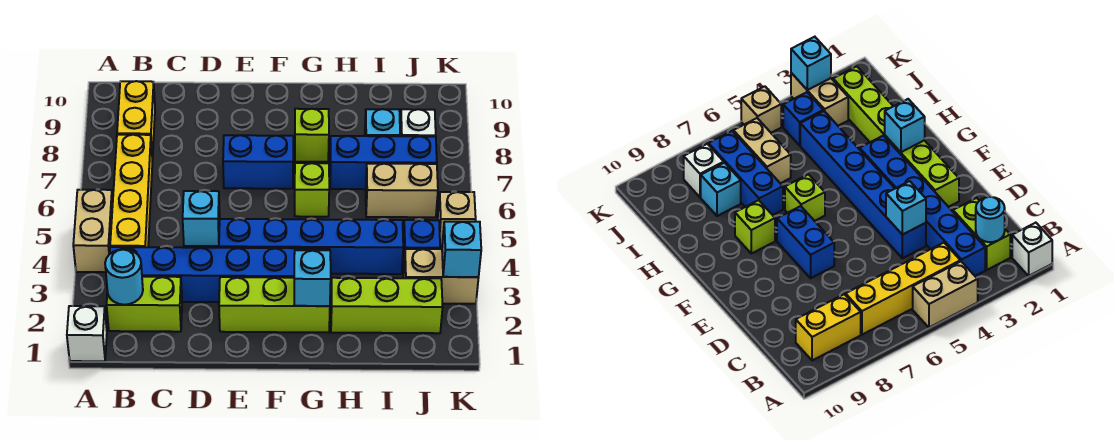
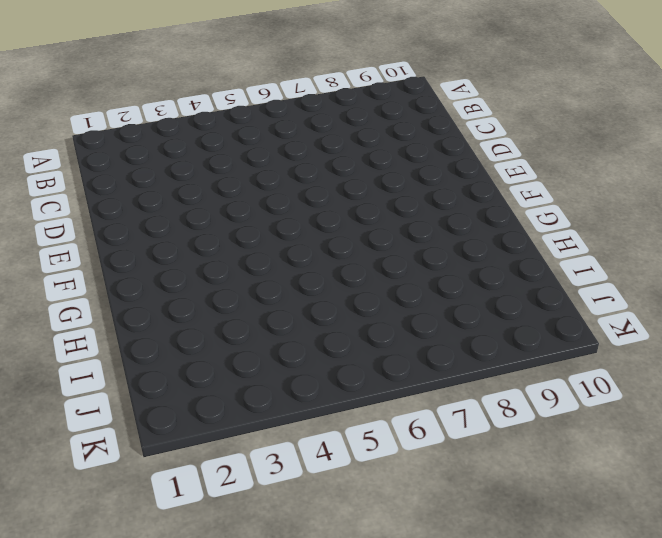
none -> white brick A1 level 1
none -> tan brick A4:A5 level 1
none -> lime brick B2:C2 level 1

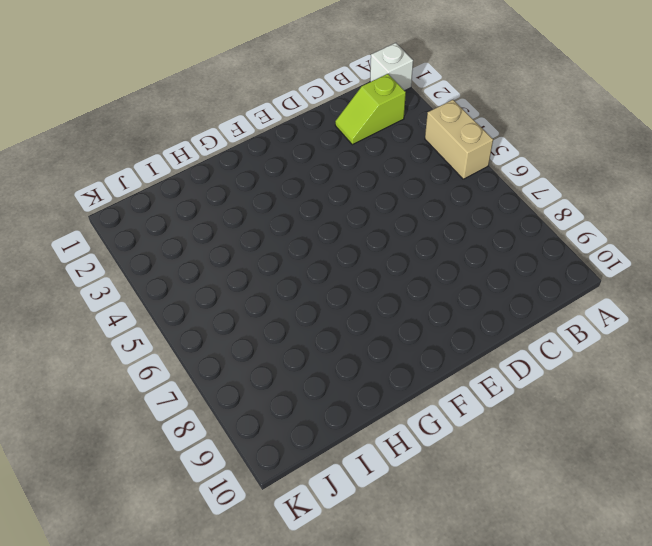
lime slope B2:C2 level 1 top B -> lime brick B2:C2 level 1
none -> blue brick B3:G3 level 1
none -> yellow brick B4:B7 level 1
none -> yellow brick B8:B9 level 1

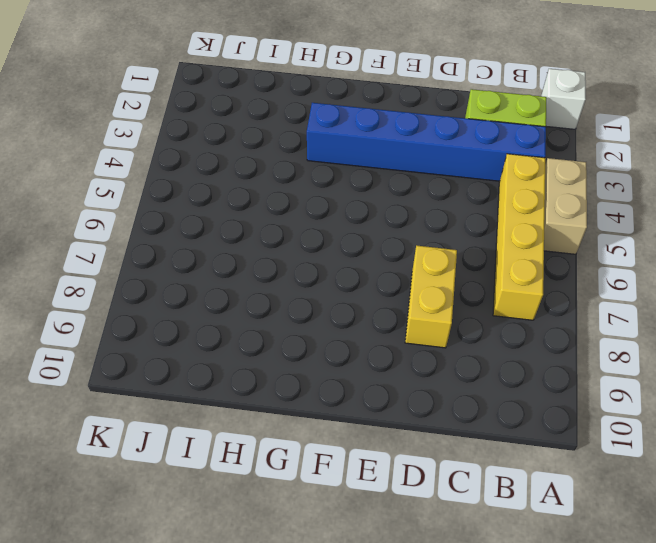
yellow brick D7:D8 level 1 -> yellow brick B8:B9 level 1
none -> blue brick D4:I4 level 1
none -> lime brick E2:G2 level 1
none -> blue brick E7:F7 level 1

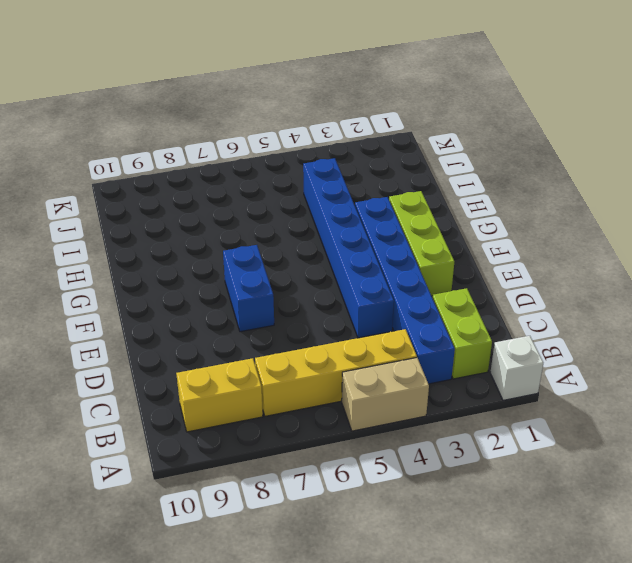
none -> lime brick G6 level 1
none -> lime brick G8 level 1
none -> lime brick H2:J2 level 1

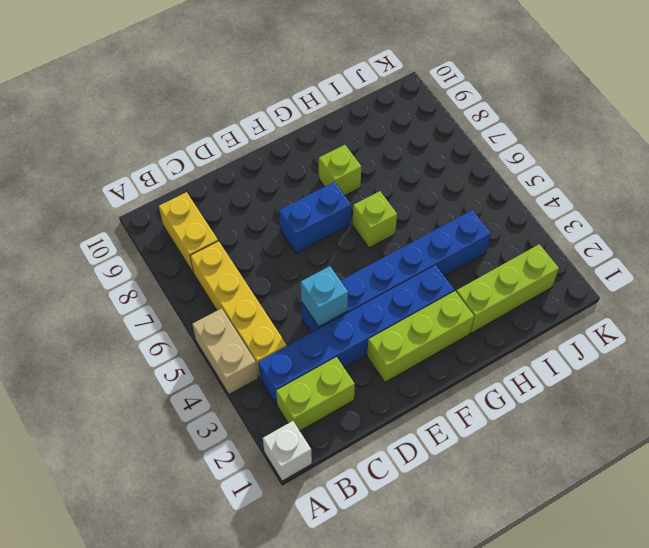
none -> blue brick H7:J7 level 1
none -> tan brick I6:J6 level 1
none -> cyan brick I8 level 1

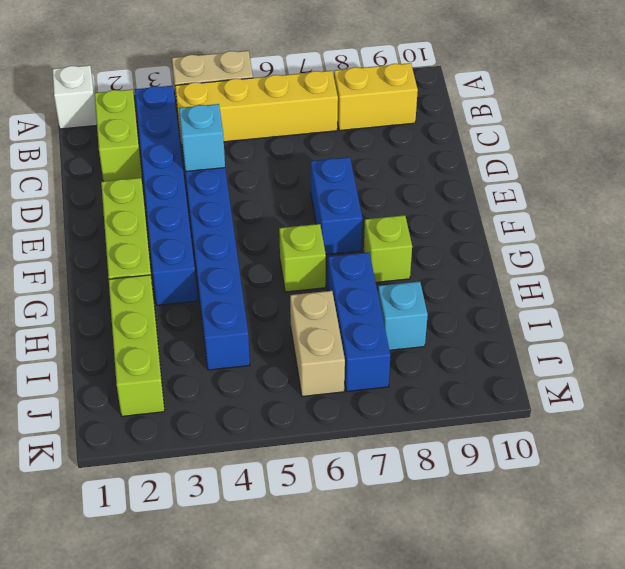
none -> tan brick J3:K3 level 1
none -> blue brick J4 level 1
none -> white brick J8 level 1

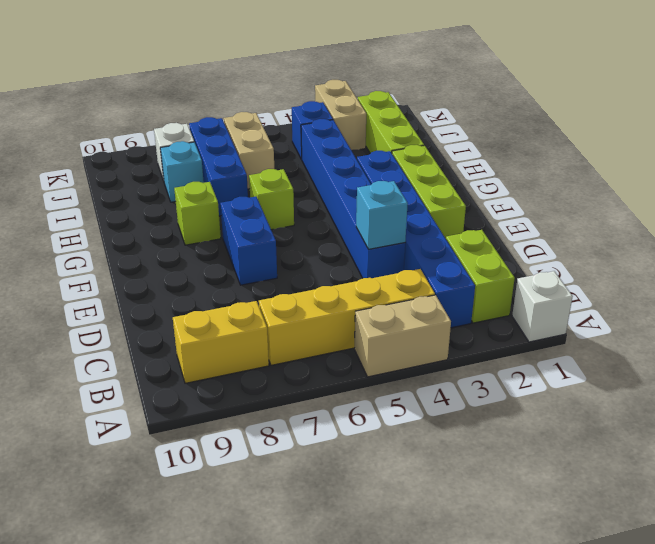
none -> tan brick K5 level 1
none -> cyan round brick B2 level 2
none -> cyan brick G2 level 2

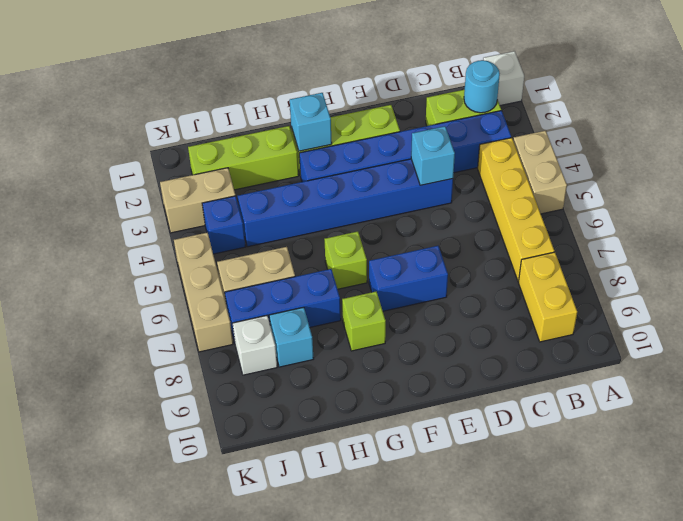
tan brick K5:K7 level 1 -> tan brick K5 level 1
none -> cyan brick K3 level 2

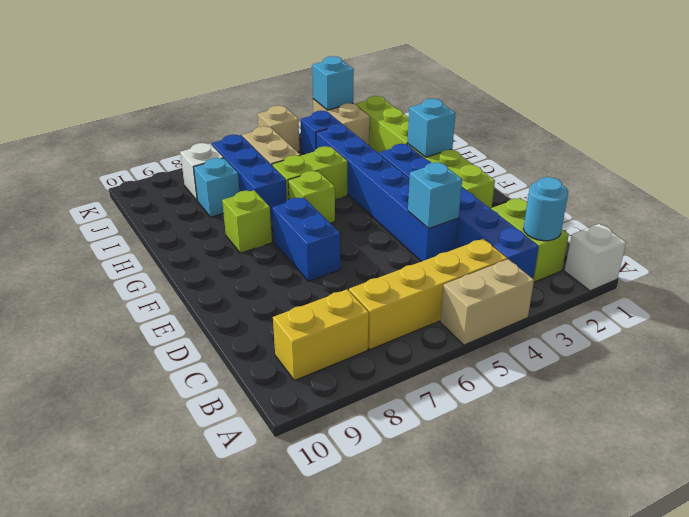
lime brick H5:H6 level 1 -> none

